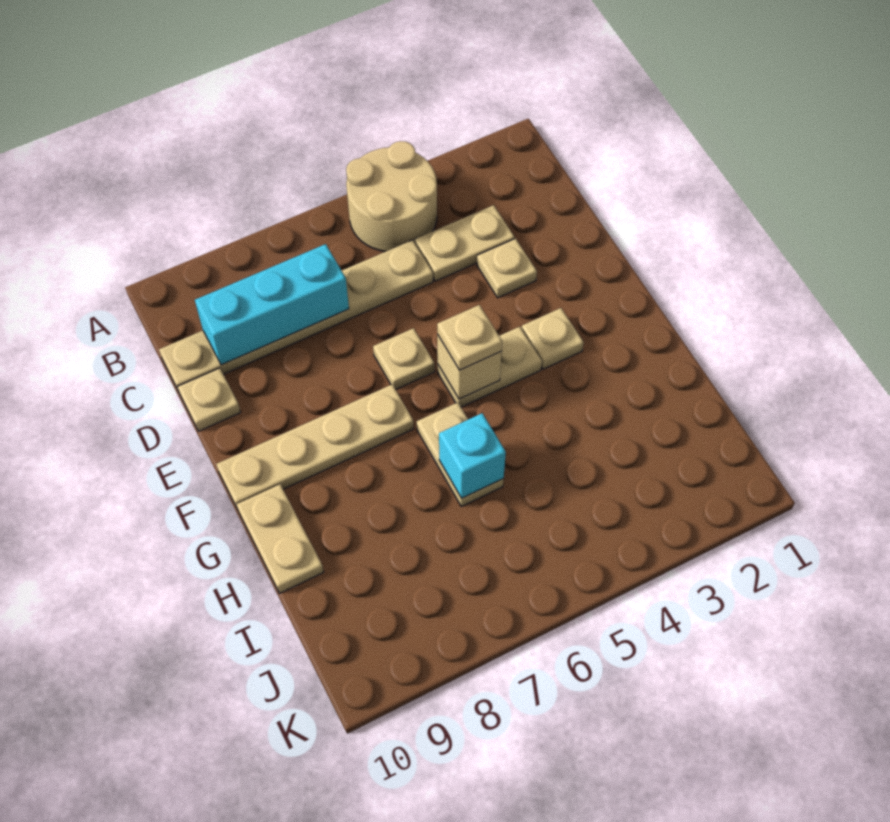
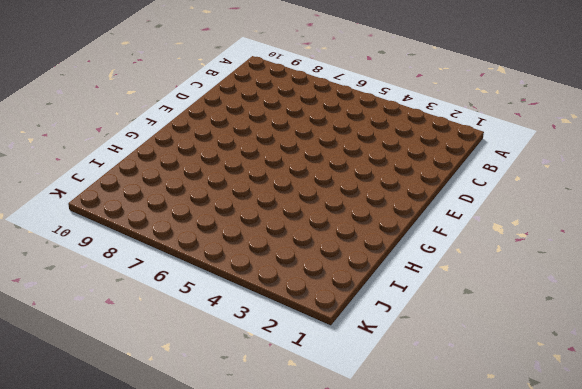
none -> tan round brick A4:B5 level 1
none -> tan plate C3:C4 level 1
none -> tan plate C5:C10 level 1

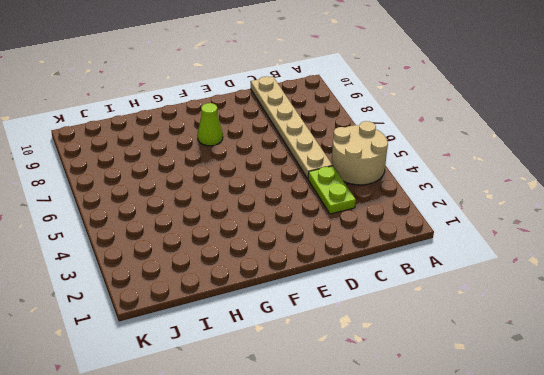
lime plate C3:C4 level 1 -> tan plate C3:C4 level 1
lime cone F8 level 1 -> tan plate F7:F10 level 1
none -> tan plate D3 level 1
none -> tan plate D10 level 1
none -> tan plate E6 level 1

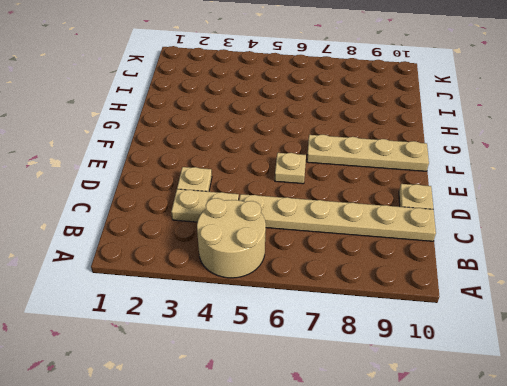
none -> tan plate F3 level 1
none -> tan plate F4:F5 level 1
none -> tan plate G6:H6 level 1

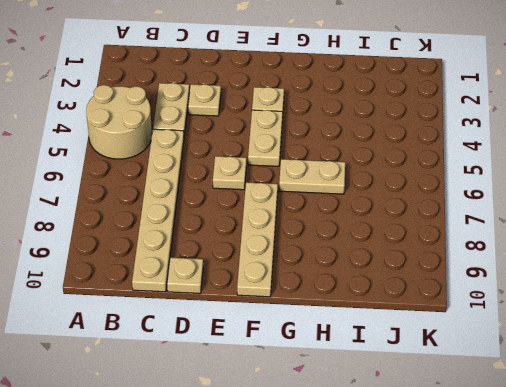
none -> tan plate G10:H10 level 1
none -> cyan brick C7:C9 level 2
none -> tan brick F5 level 2

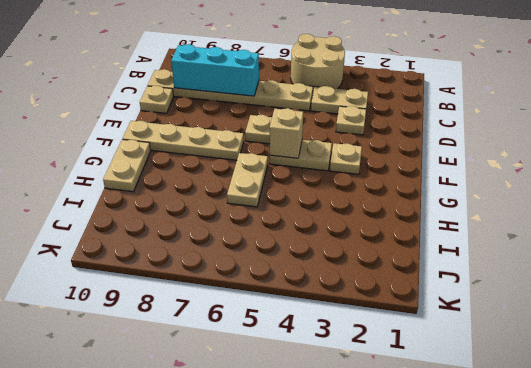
none -> cyan brick H6 level 2
none -> tan plate F5 level 3

